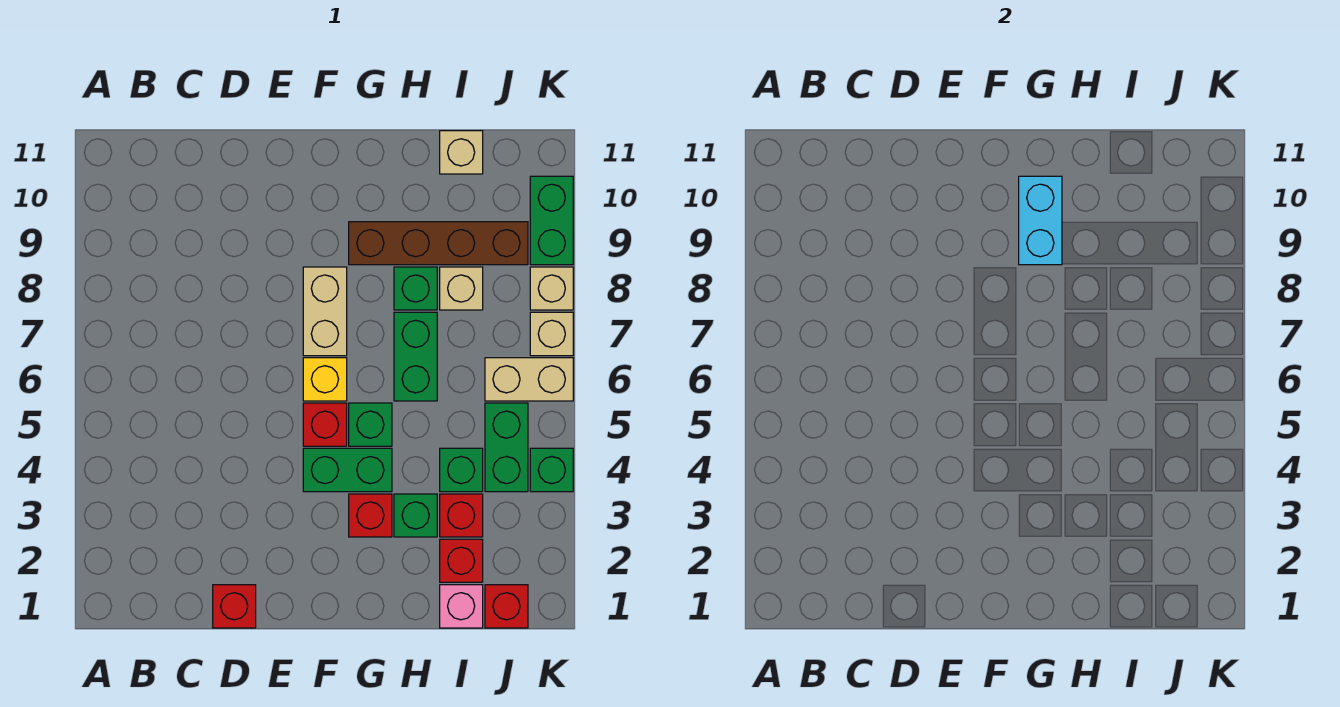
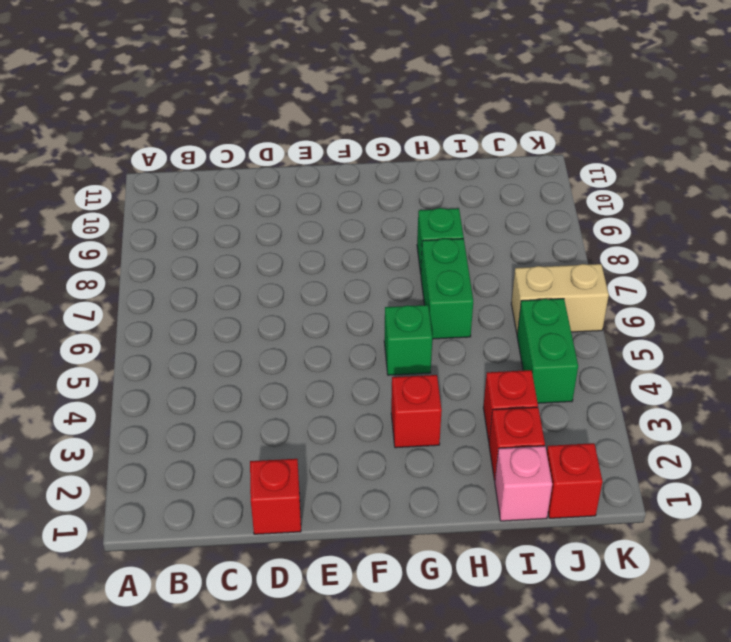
none -> green brick F4:G4 level 1
none -> red brick F5 level 1
none -> yellow brick F6 level 1

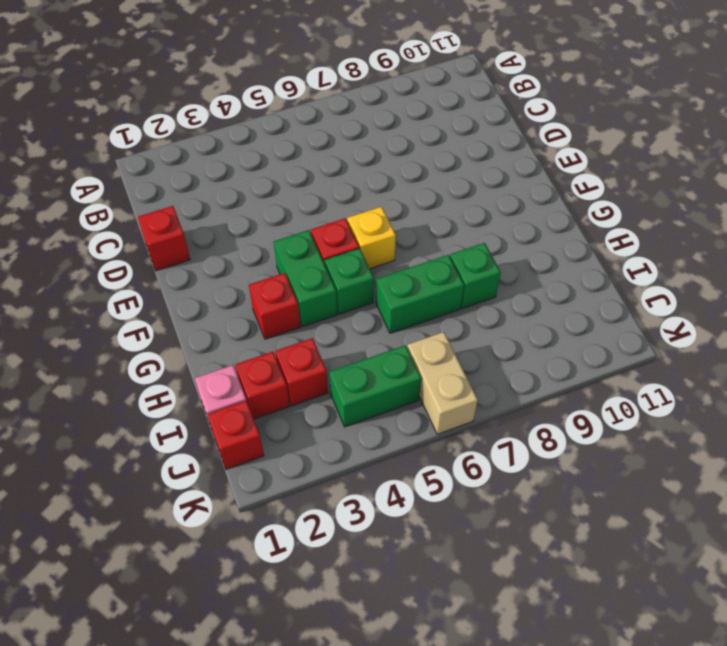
none -> tan brick F7:F8 level 1
none -> brown brick G9:J9 level 1
none -> green brick H3 level 1

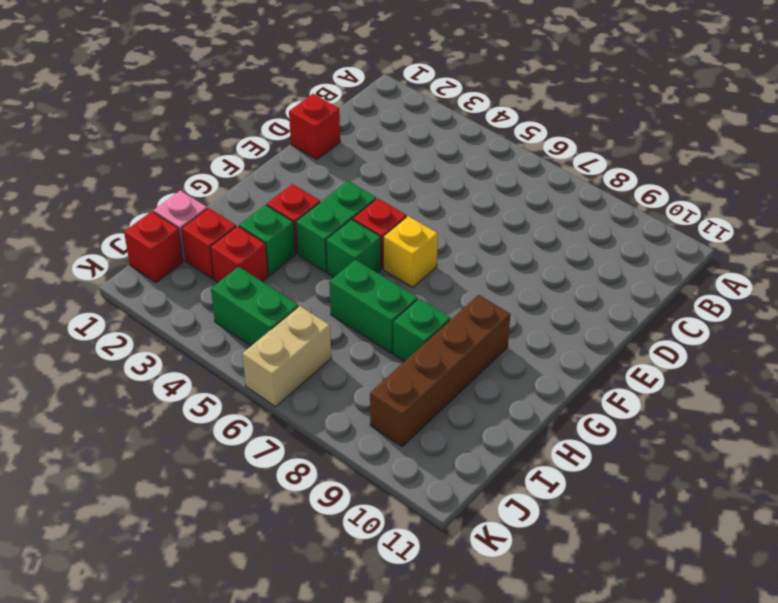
none -> tan brick F7:F8 level 1
none -> green brick I4 level 1
none -> tan brick I8 level 1

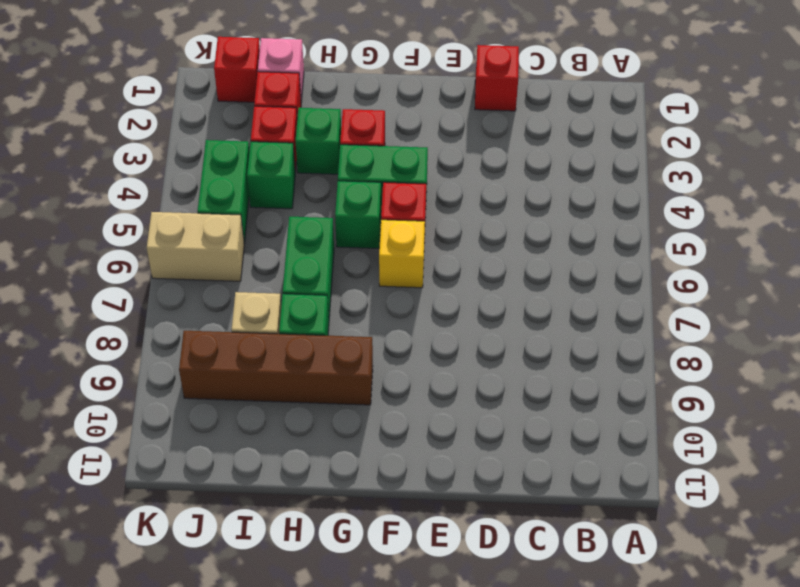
none -> tan brick F7:F8 level 1
none -> tan brick I11 level 1
none -> green brick K4 level 1

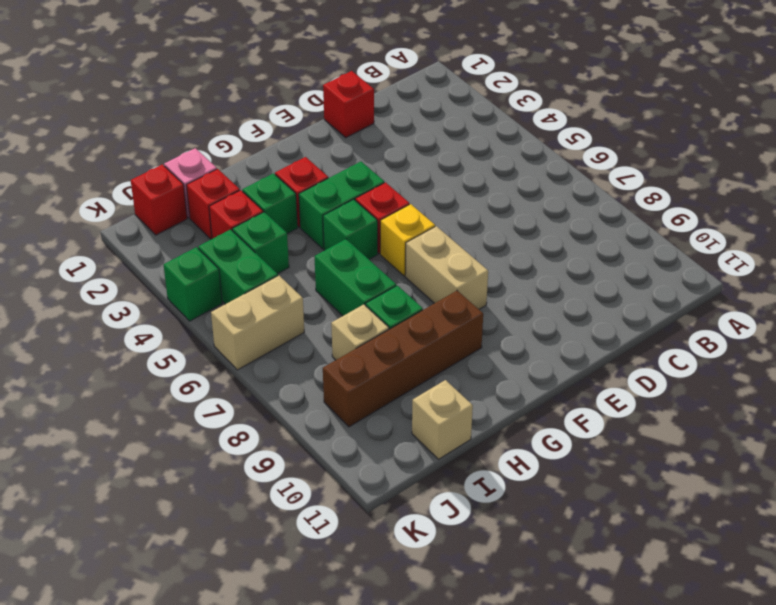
none -> tan brick K7 level 1
none -> tan brick K8 level 1
none -> green brick K9:K10 level 1

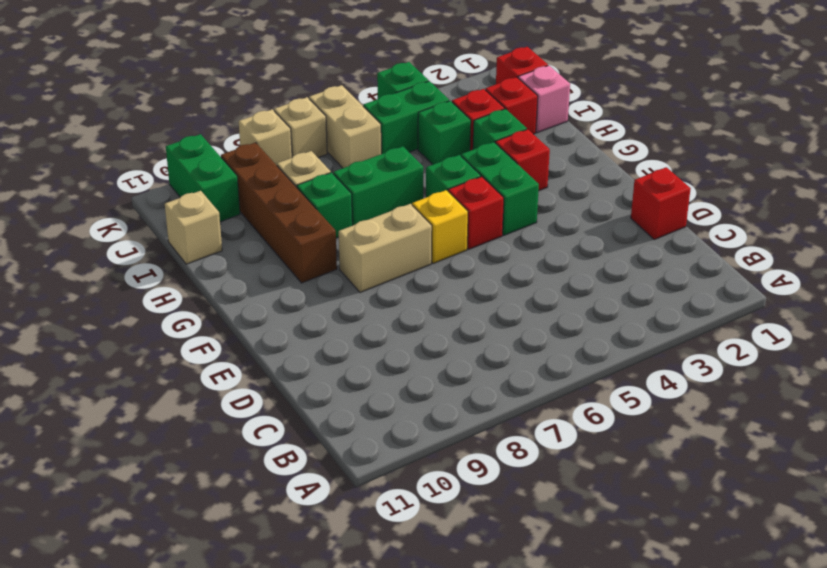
green brick J10:K10 level 1 -> green brick K9:K10 level 1
none -> cyan brick G9:G10 level 2

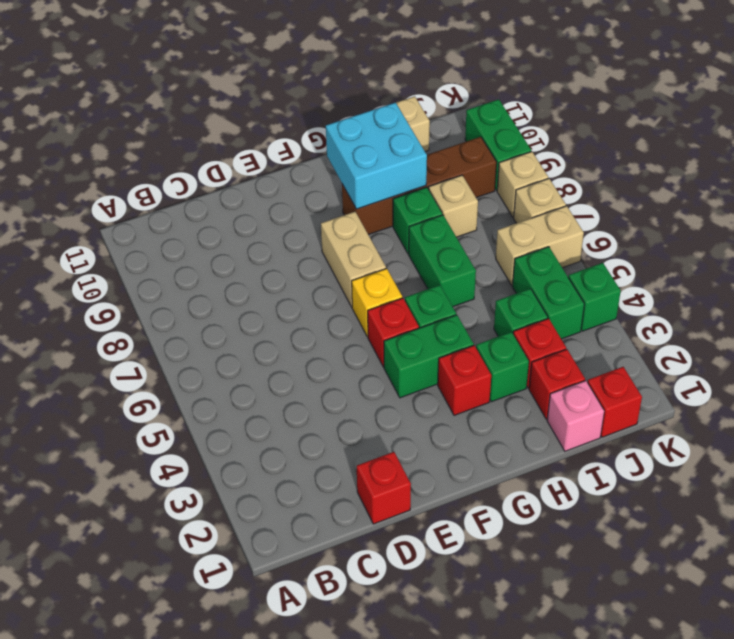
cyan brick G9:H10 level 2 -> cyan brick G9:G10 level 2

